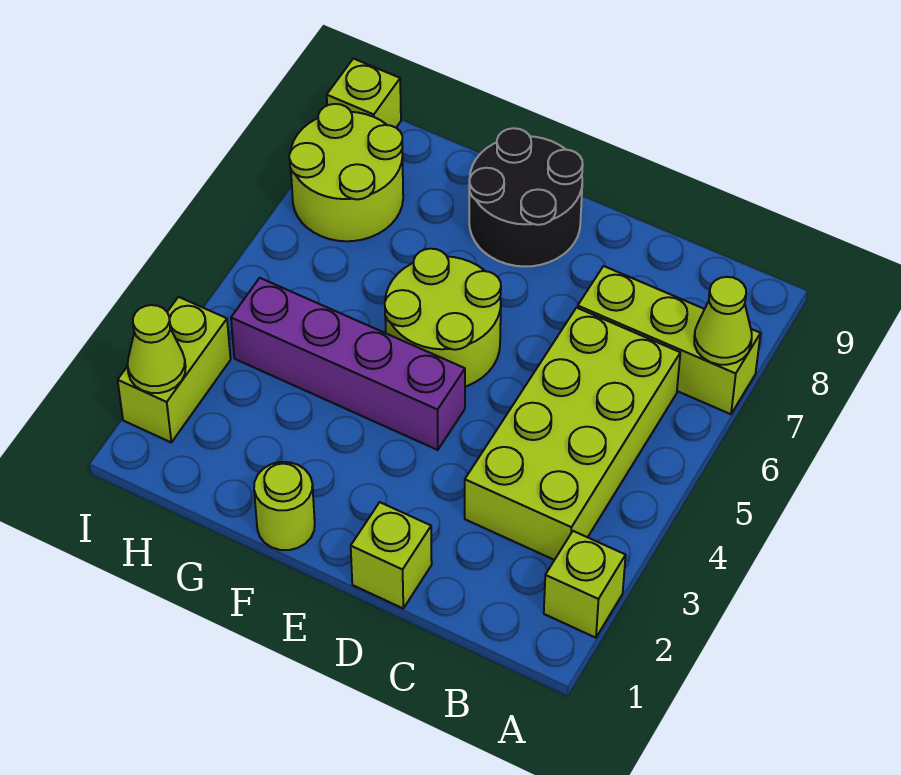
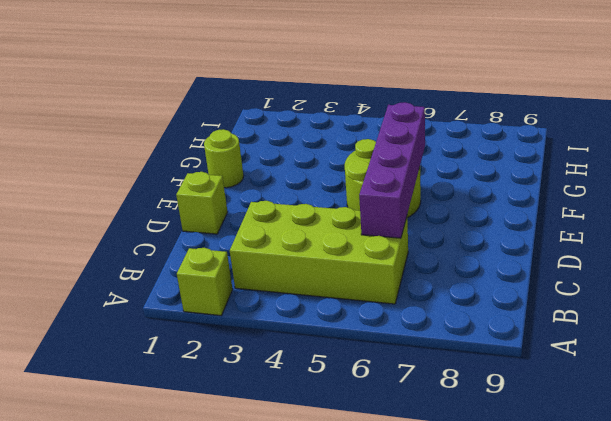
purple brick C6:F6 level 2 -> purple brick E4:H4 level 1
none -> lime brick A7:C7 level 1
none -> black round brick E8:F9 level 1
none -> lime round brick H7:I8 level 1

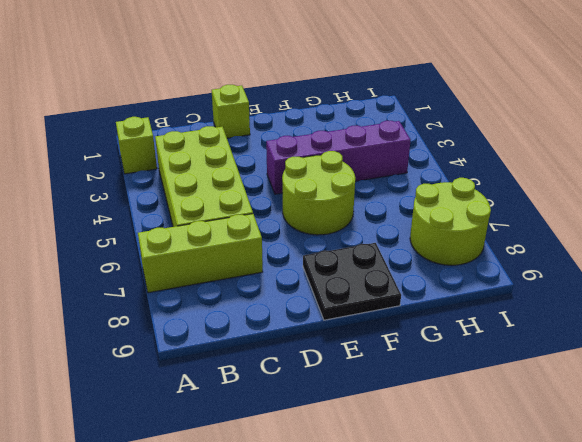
black plate E8:F9 level 1 -> black round brick E8:F9 level 1
none -> lime round brick F1 level 1
none -> lime brick I2:I3 level 1
none -> lime brick I9 level 1

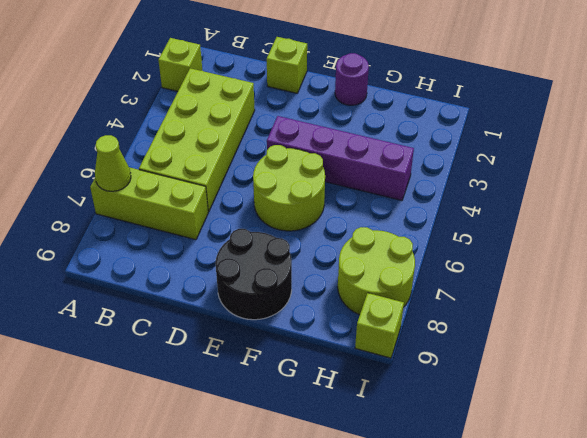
purple round brick F1 level 1 -> lime round brick F1 level 1
none -> lime brick I2:I3 level 1
none -> lime cone I2 level 2

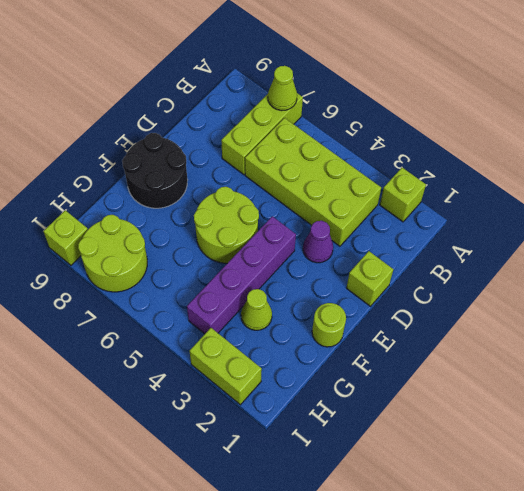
purple cone D3 level 1 -> none
lime cone G3 level 1 -> lime cone I2 level 2

